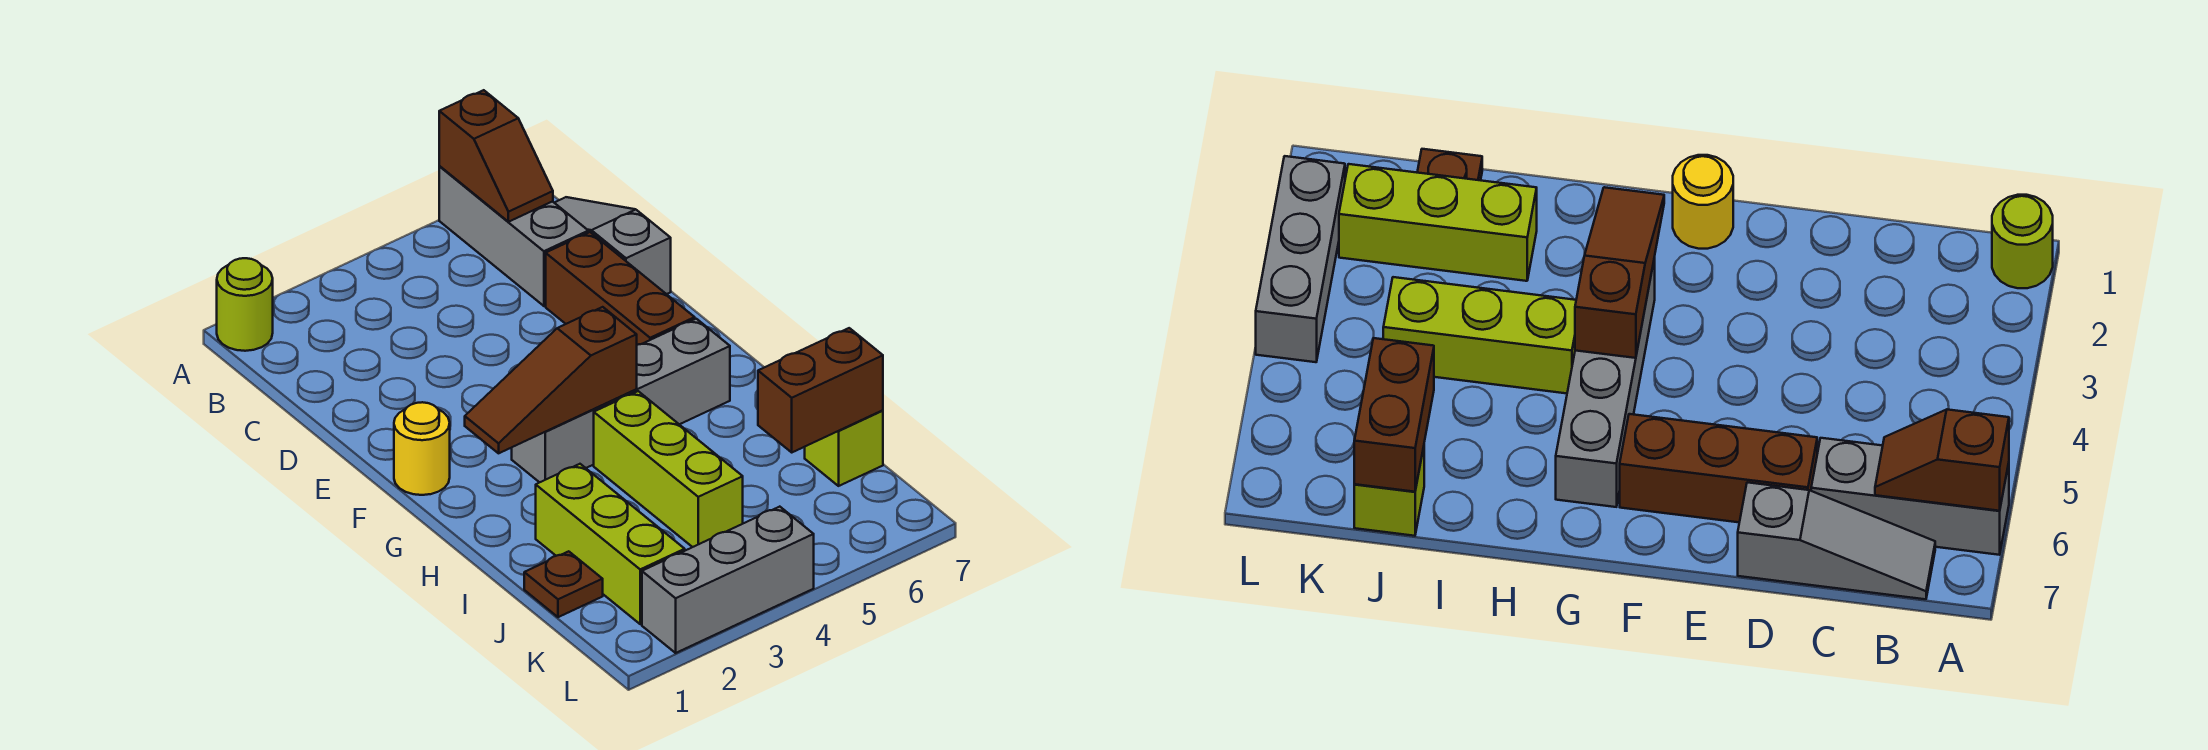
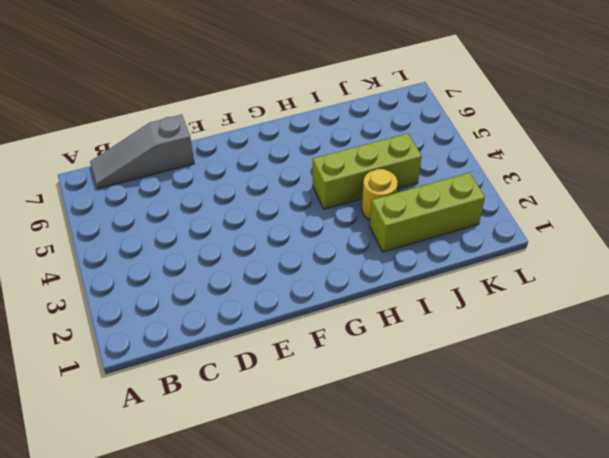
yellow round brick I3 level 1 -> yellow round brick F1 level 1
none -> lime round brick A1 level 1
none -> grey brick A6:C6 level 1
none -> brown brick D6:F6 level 1

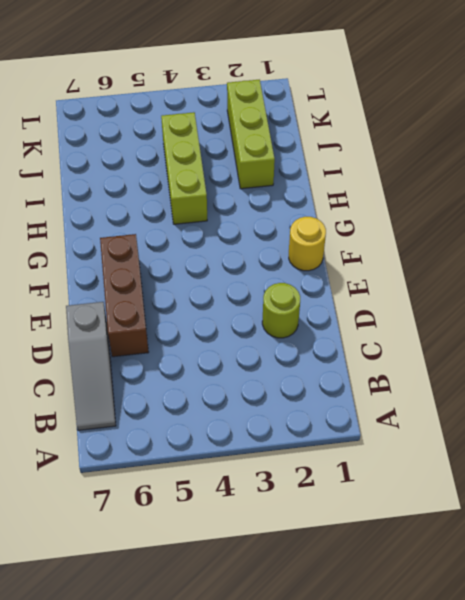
lime round brick D2 level 1 -> lime round brick A1 level 1
none -> grey brick A6:C6 level 1
none -> grey brick G3:G6 level 1
none -> brown plate J1 level 1

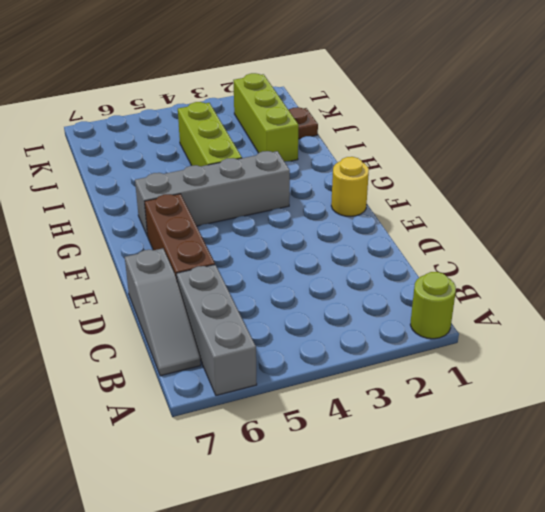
none -> lime brick J7 level 1
none -> grey brick L2:L4 level 1
none -> brown slope A6:B6 level 2 top A

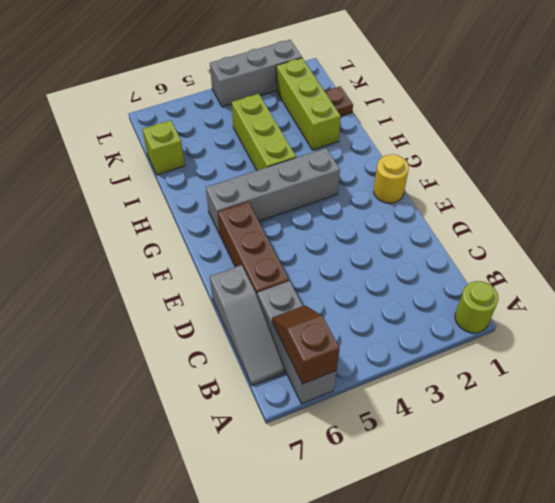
none -> brown slope G2:G4 level 2 top 4
none -> brown brick J6:J7 level 2

